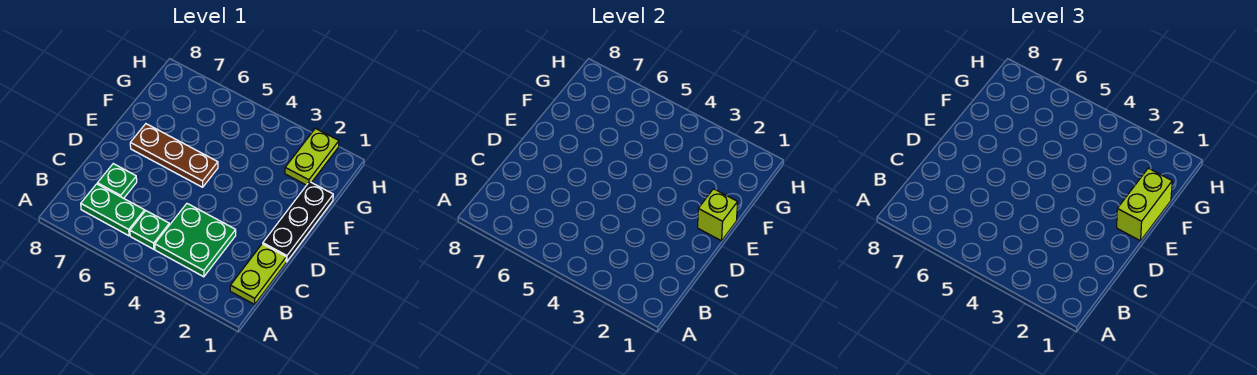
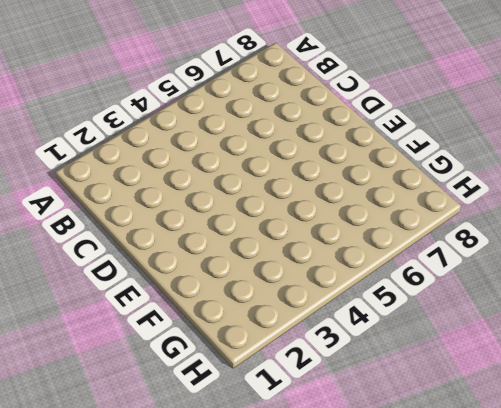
none -> lime plate B1:C1 level 1
none -> green plate B3:C4 level 1

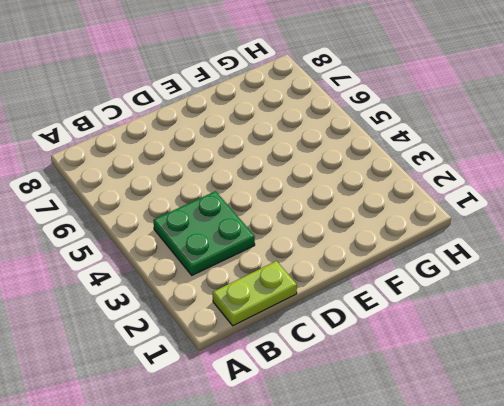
none -> green plate B5 level 1
none -> green plate B6:B7 level 1

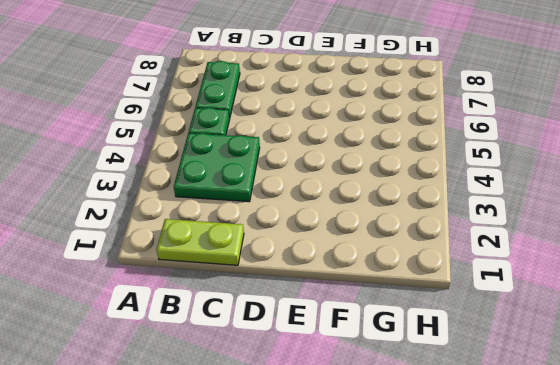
none -> green plate C7 level 1
none -> black plate D1:F1 level 1

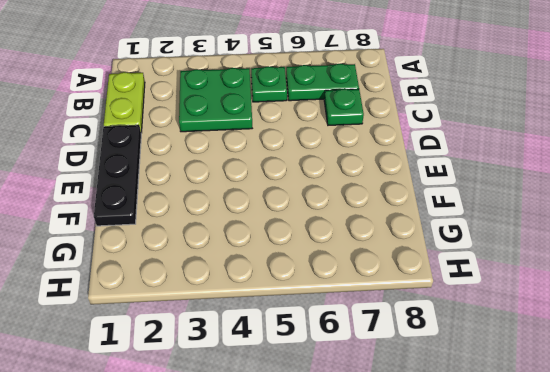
none -> brown plate E5:E7 level 1
none -> lime plate G2:H2 level 1

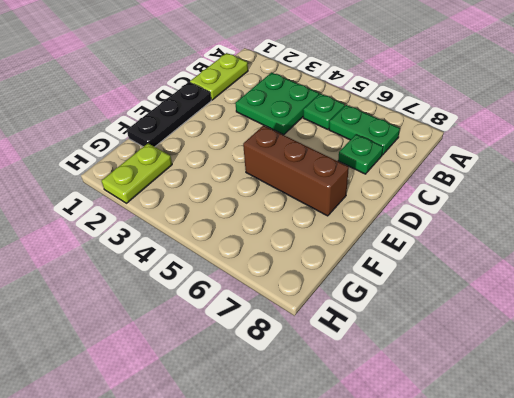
brown brick E5:E7 level 1 -> brown plate E5:E7 level 1
none -> lime brick E1 level 2
none -> lime brick E1:F1 level 3

